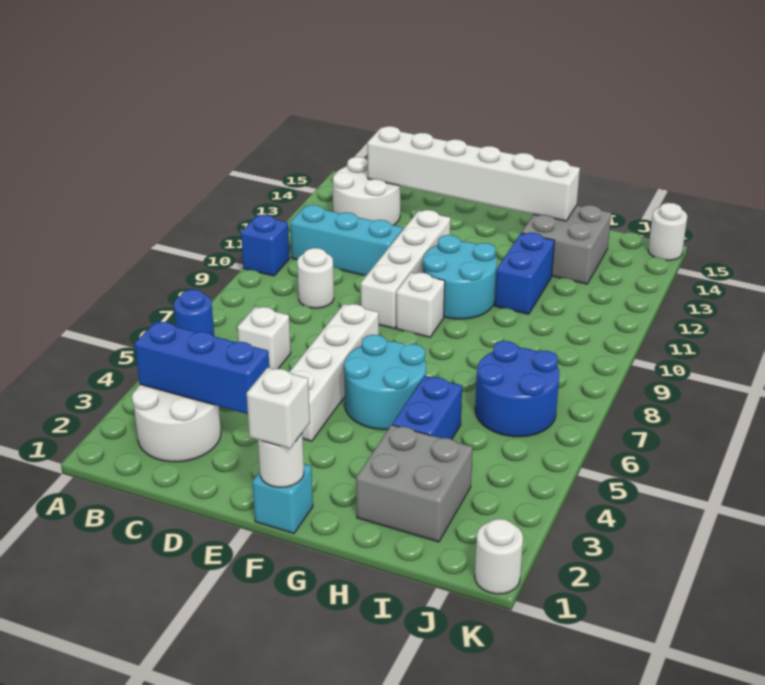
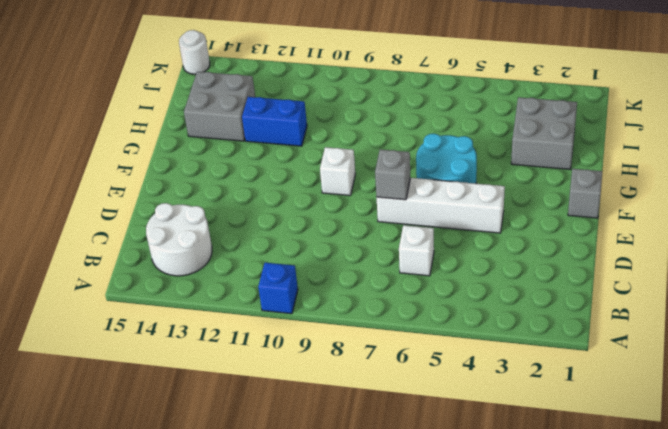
grey brick E7 level 2 -> none
grey brick F1 level 1 -> cyan brick F1 level 1
none -> blue round brick A6 level 1
none -> white round brick B2:C3 level 1
none -> cyan brick B11:D11 level 1

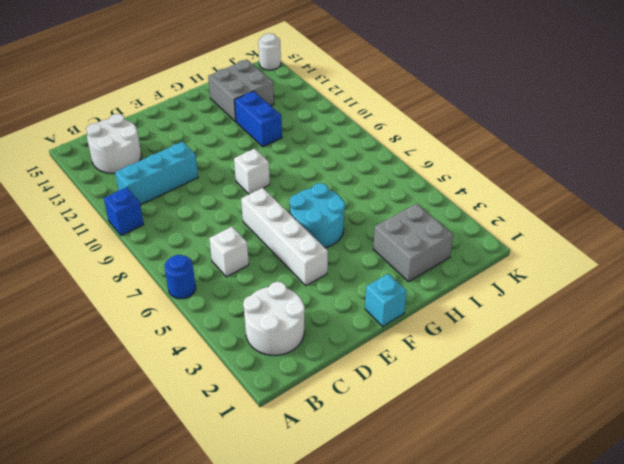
none -> white round brick C9 level 1
none -> white brick E9:E12 level 1
none -> cyan round brick F10:G11 level 1

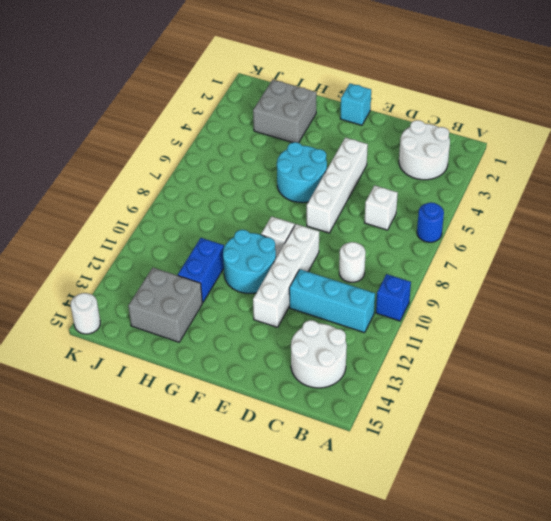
none -> blue brick H4:H5 level 1
none -> blue round brick I6:J7 level 1
none -> white round brick K1 level 1

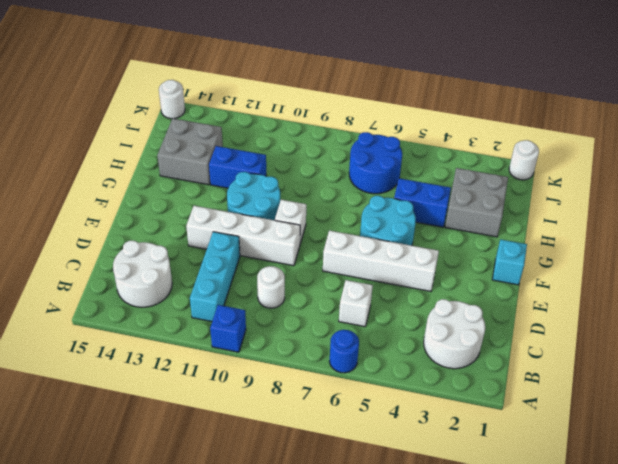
none -> blue brick B3:D3 level 2
none -> white brick C14:H14 level 2
none -> white round brick F1 level 2

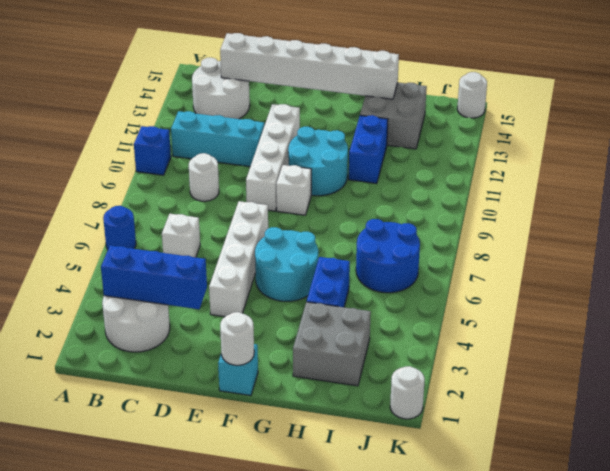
none -> white brick F1 level 3

